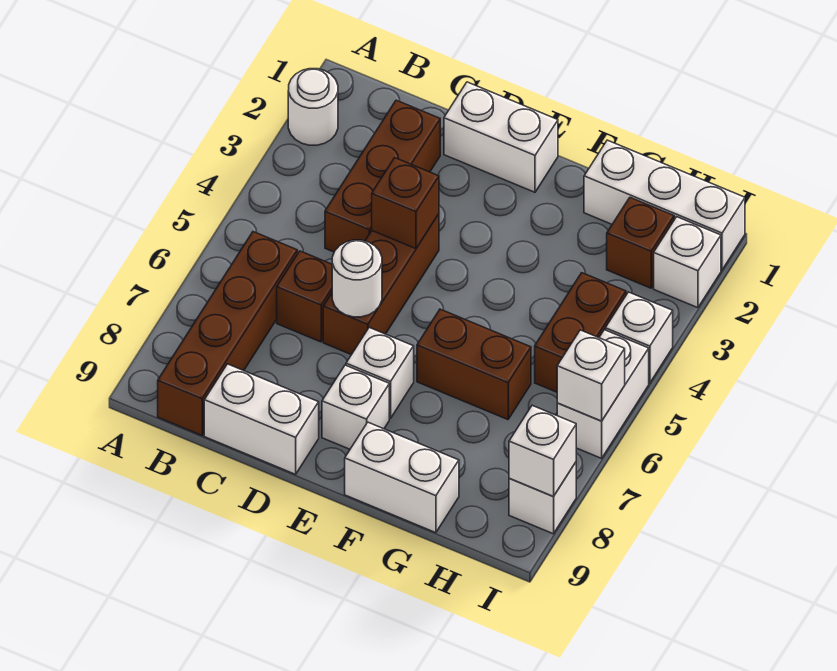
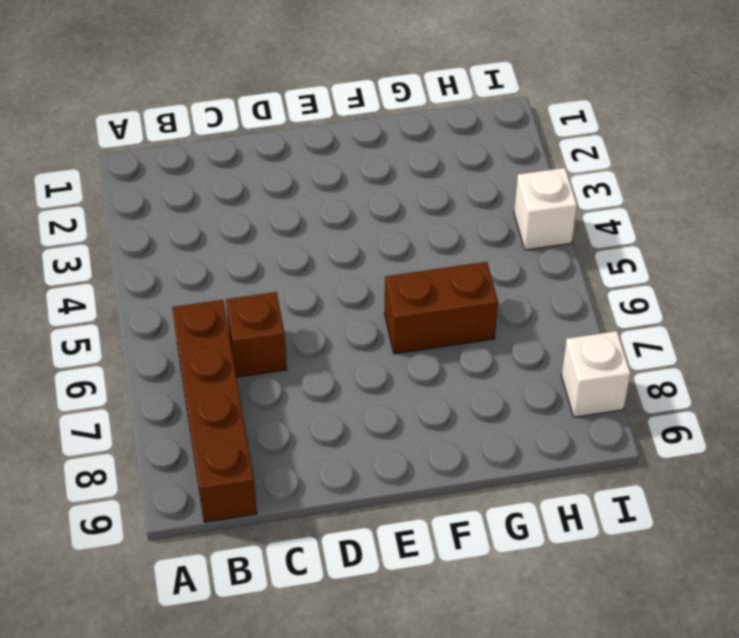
none -> white round brick A2 level 1
none -> brown brick C2:C4 level 1
none -> white brick C9:D9 level 1

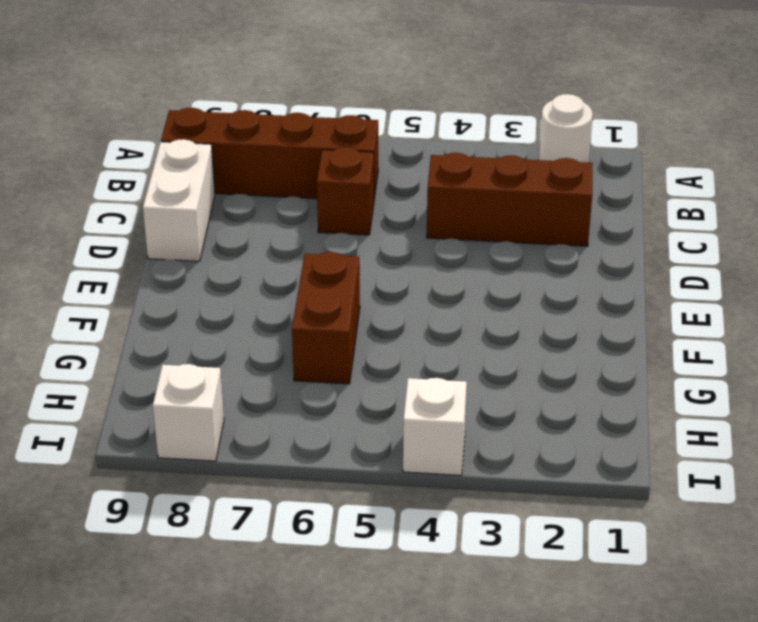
none -> white brick D1:E1 level 1
none -> brown brick D4:D6 level 1
none -> white brick E7 level 1

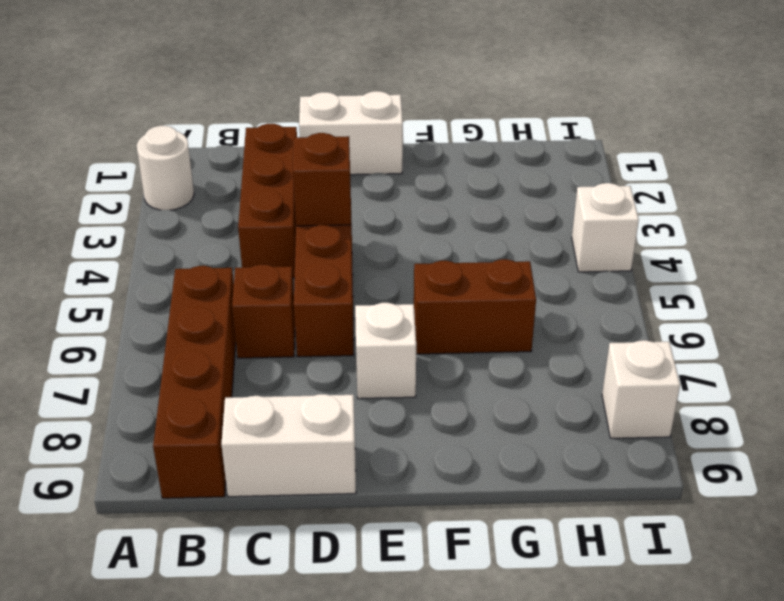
none -> white brick E8 level 1
none -> white brick F9:G9 level 1
none -> white brick G1:I1 level 1

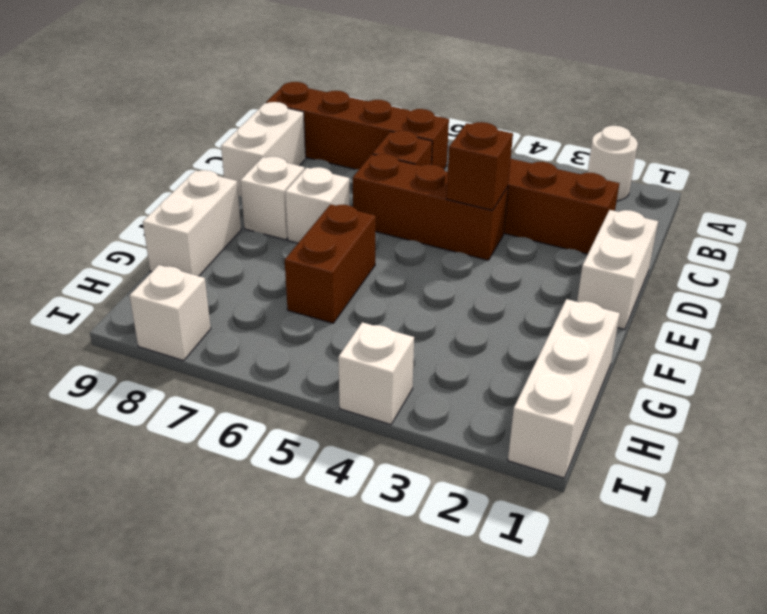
none -> brown brick H2 level 1
none -> brown brick H4:H5 level 1
none -> white brick I2 level 1

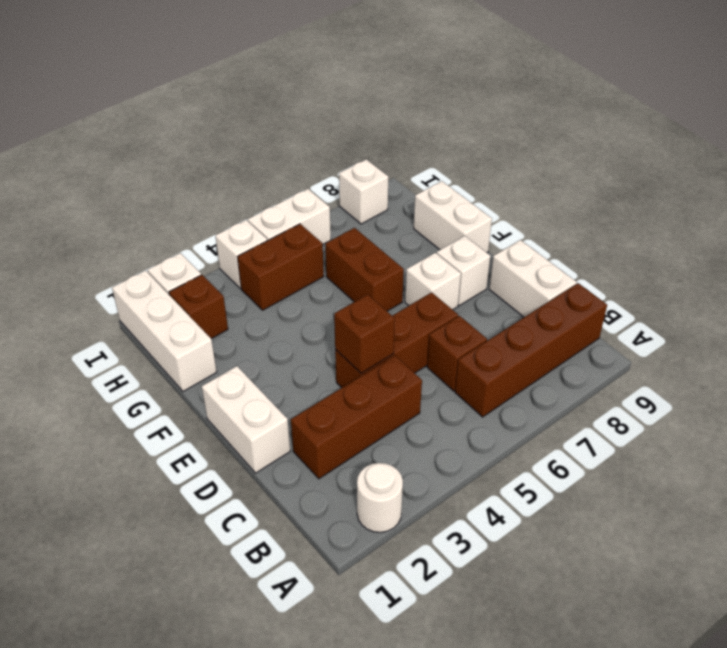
none -> white round brick D6 level 2
none -> white brick I6 level 2
none -> white brick I8 level 2

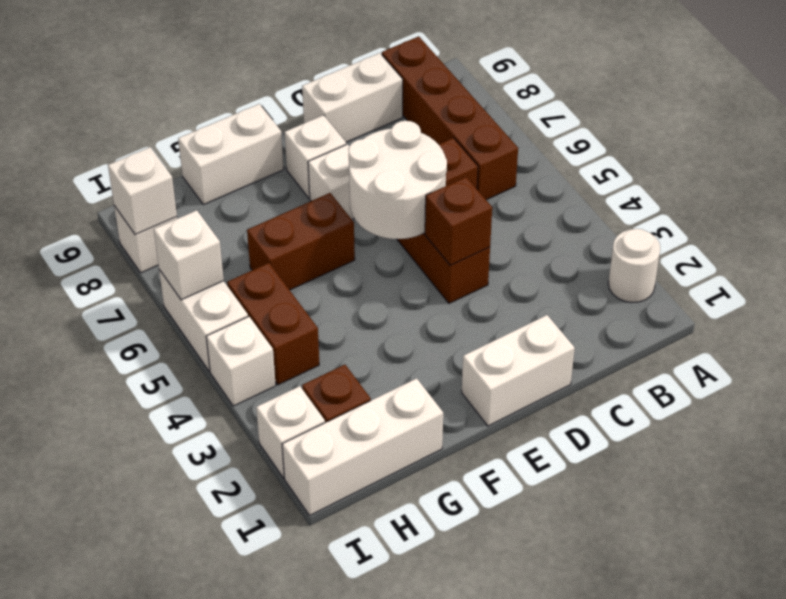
white round brick D5:E6 level 2 -> white round brick D6 level 2
none -> brown brick C2:C4 level 1

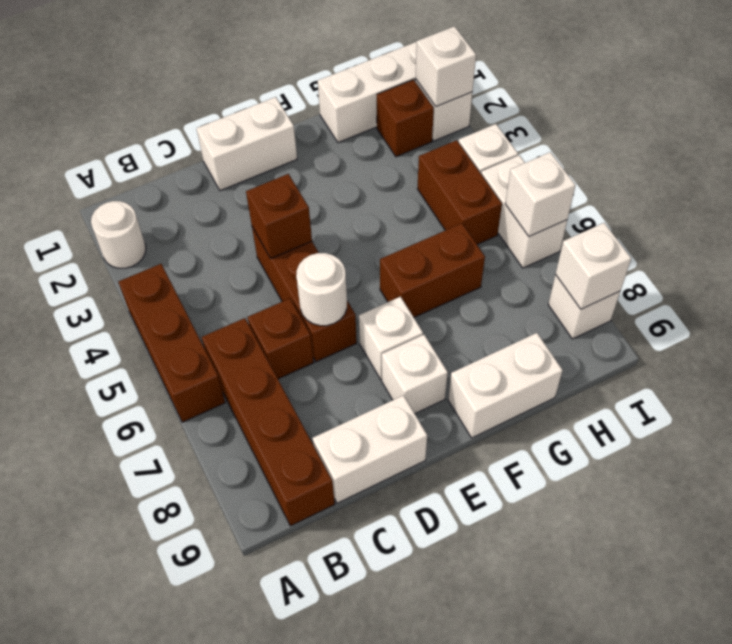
brown brick A4:A6 level 1 -> brown brick C2:C4 level 1
white brick I2 level 2 -> none

